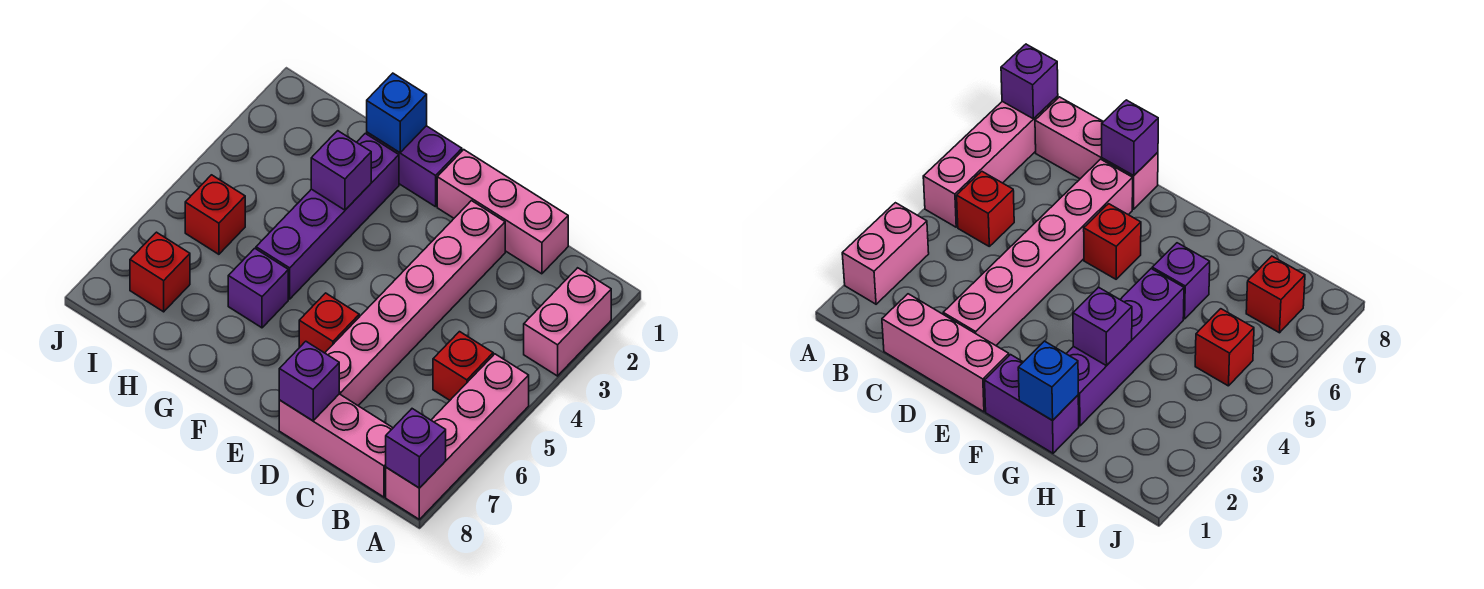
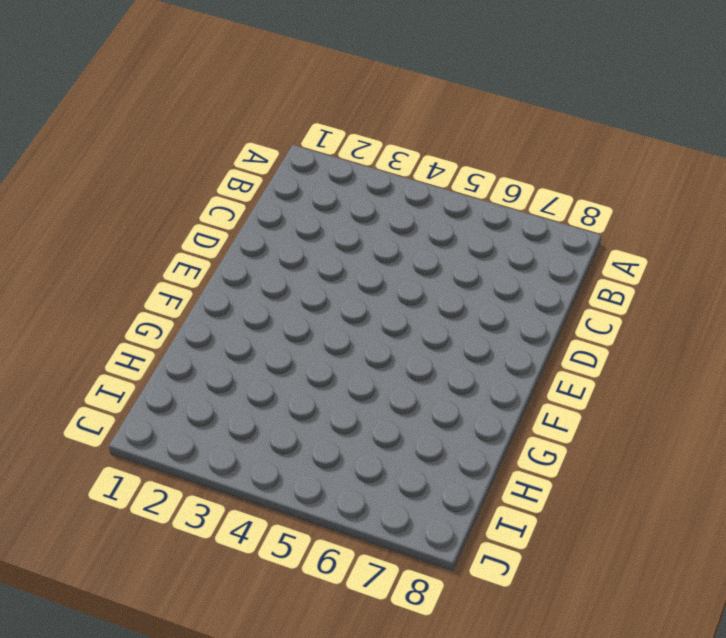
none -> pink brick A2:A3 level 1
none -> pink brick A5:A8 level 1
none -> red brick B5 level 1

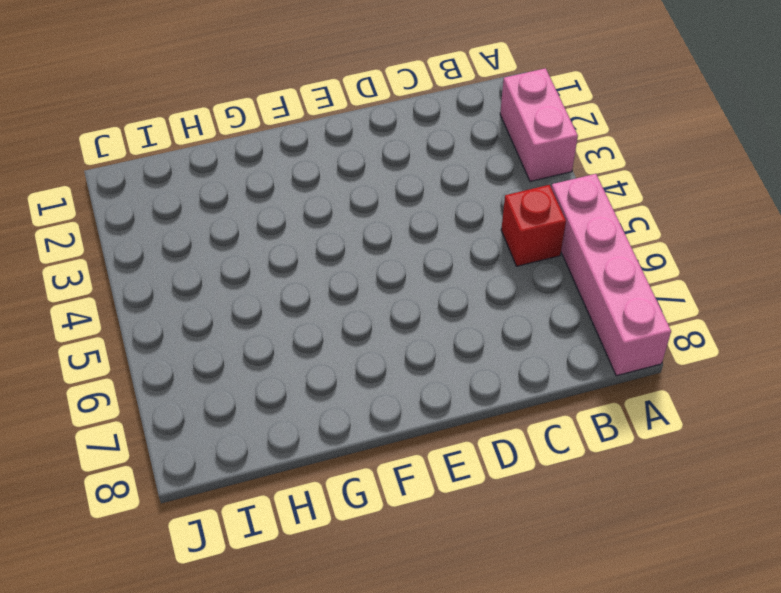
none -> pink brick B8:D8 level 1
none -> pink brick C1:E1 level 1
none -> pink brick D2:D7 level 1

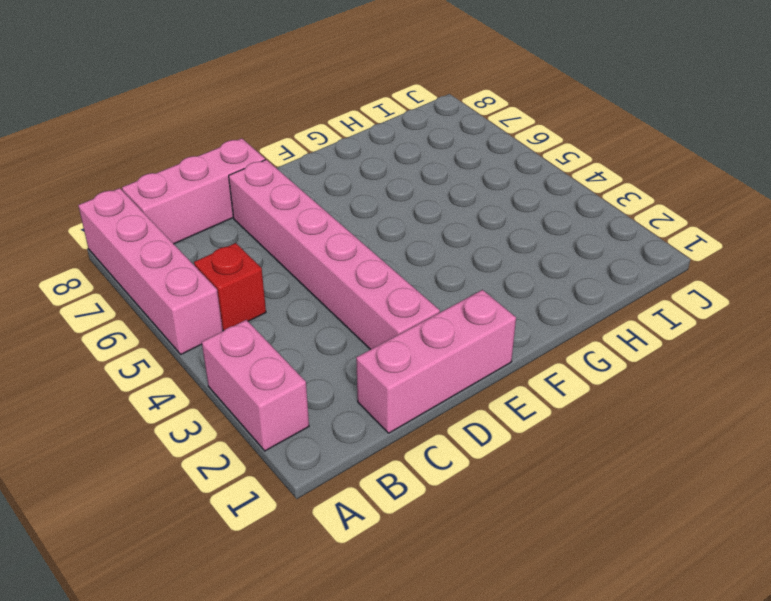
none -> red brick E6 level 1
none -> purple brick F1:G1 level 1
none -> purple brick G2:G5 level 1

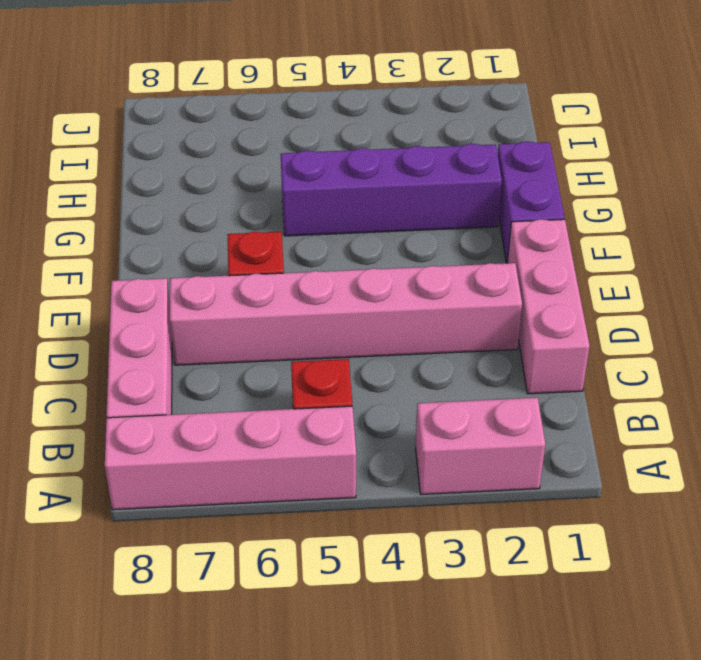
none -> purple brick G6 level 1
none -> red brick I5 level 1
none -> red brick I7 level 1

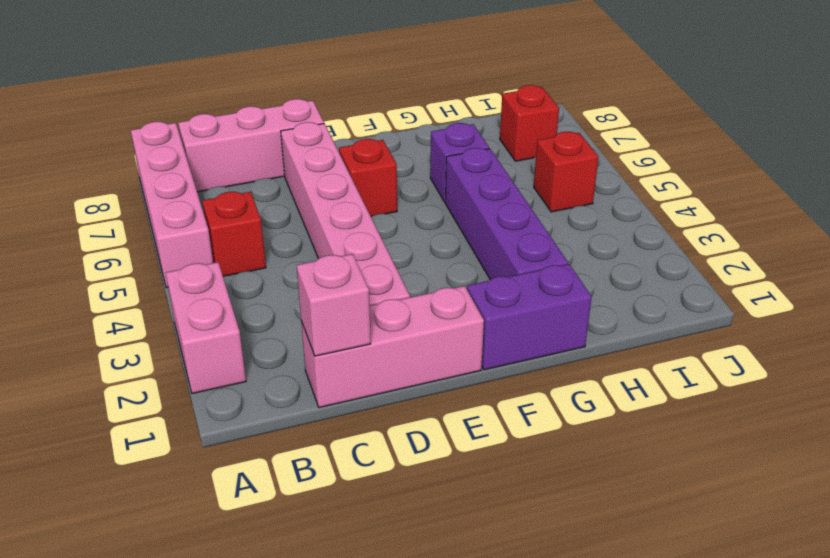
pink brick C1 level 2 -> none
none -> purple brick A8 level 2
none -> purple brick D8 level 2
none -> blue brick G1 level 2

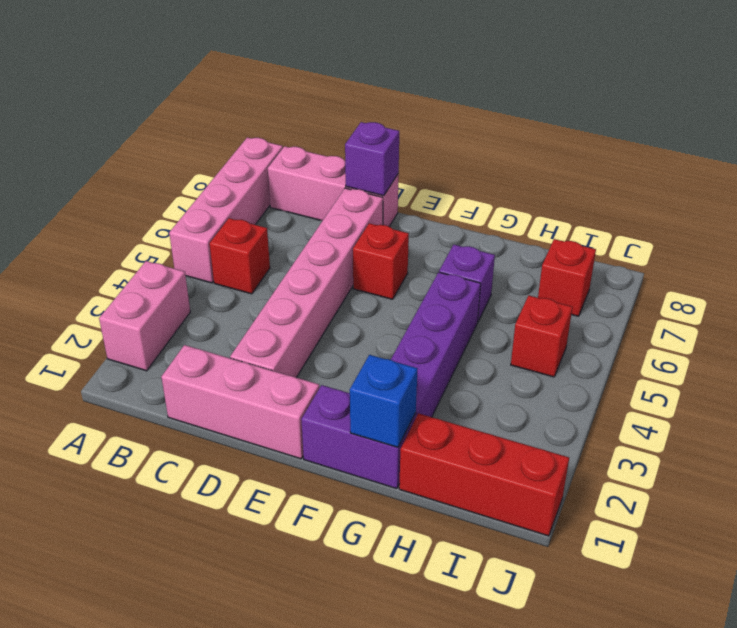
red brick H1:J1 level 1 -> none
none -> purple brick A8 level 2
none -> purple brick G3 level 2

